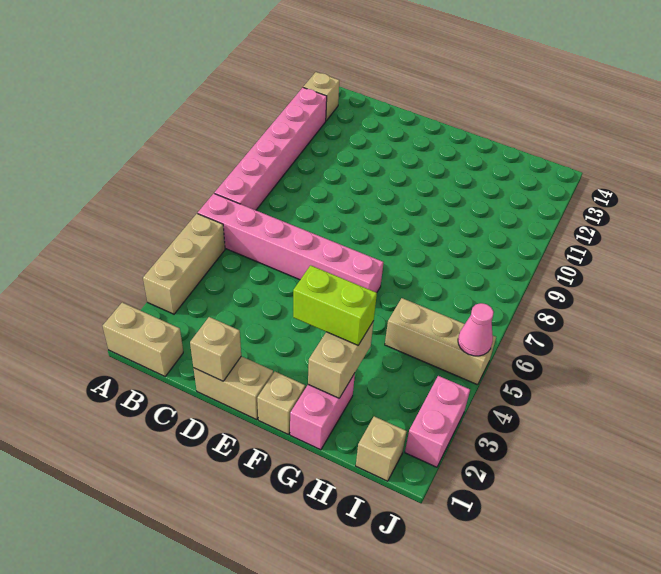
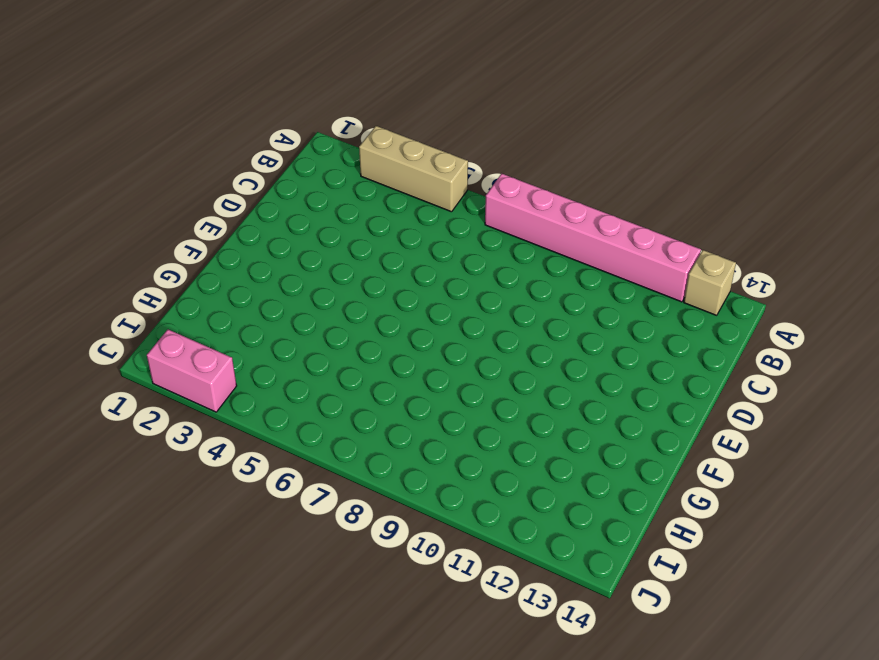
none -> tan brick A1:B1 level 1
none -> pink brick A6:F6 level 1
none -> tan brick D1:E1 level 1

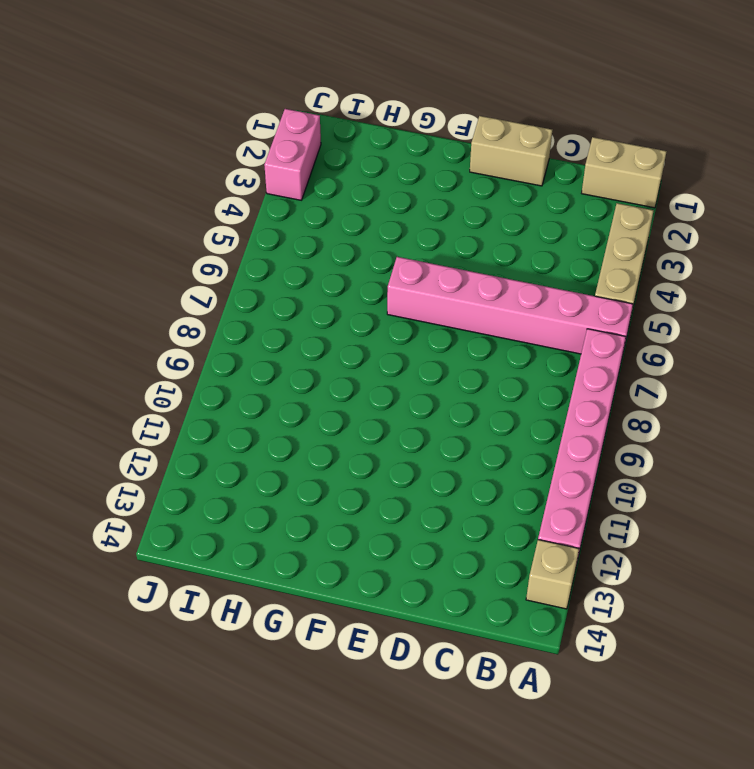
none -> tan brick F1 level 1
none -> pink brick G1:G2 level 1
none -> tan brick H5:J5 level 1

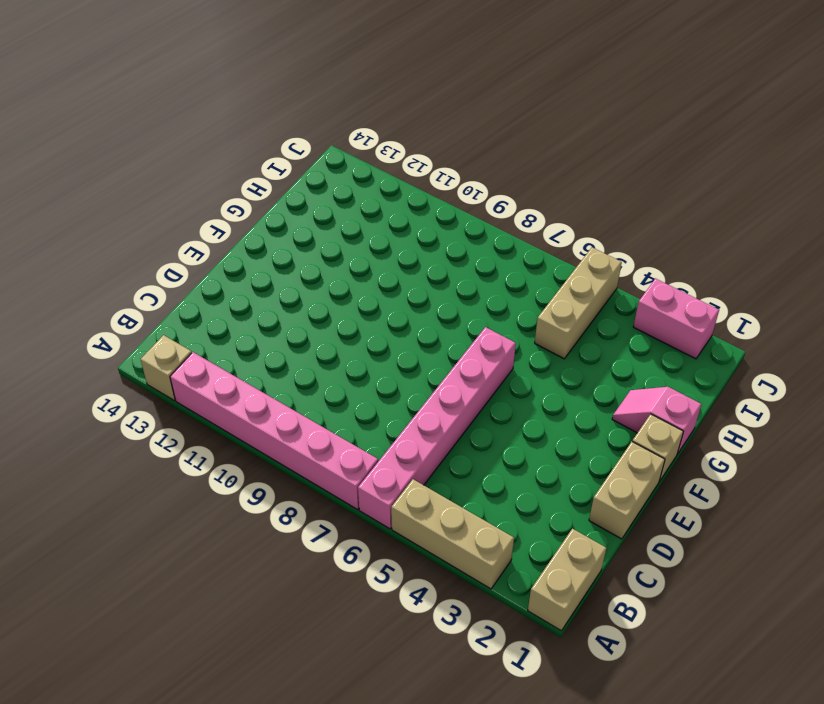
pink slope G1:G2 level 1 top 1 -> pink brick G1:G2 level 1
none -> tan brick I1 level 1
none -> tan brick D1 level 2
none -> tan brick G2:G3 level 2

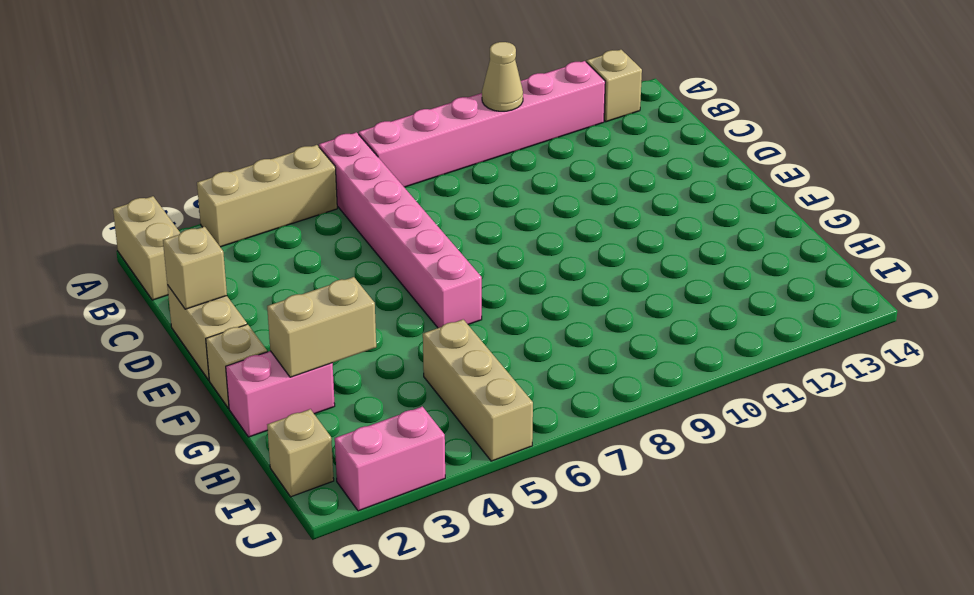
tan cone A10 level 2 -> none
none -> pink cone J5 level 2
none -> lime brick F3:G3 level 3

